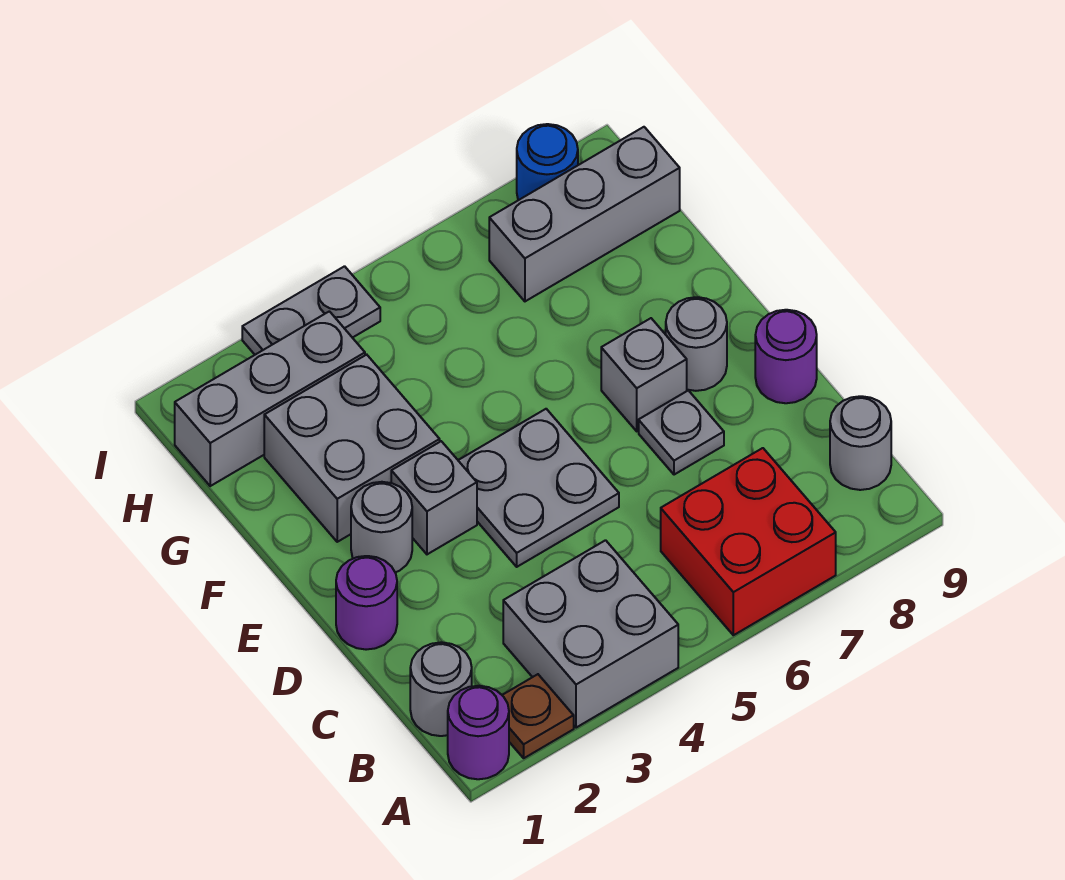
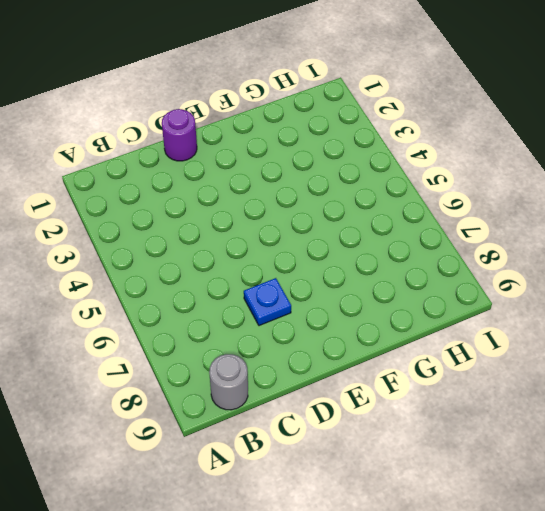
blue plate D7 level 1 -> grey plate D7 level 1
none -> purple round brick A1 level 1
none -> brown plate A2 level 1
none -> grey brick A3:B4 level 1

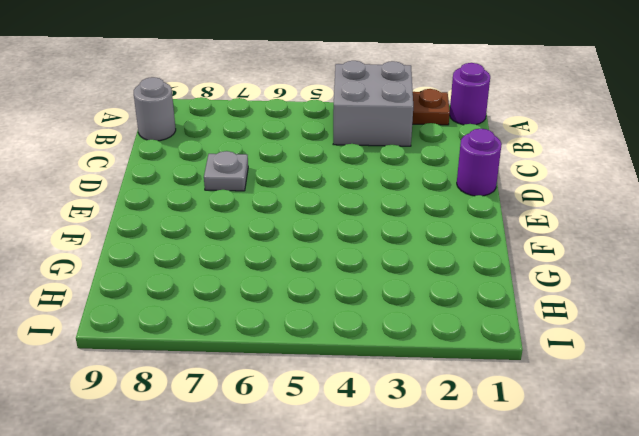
none -> red brick A6:B7 level 1
none -> grey round brick B1 level 1
none -> grey plate D4:E5 level 1

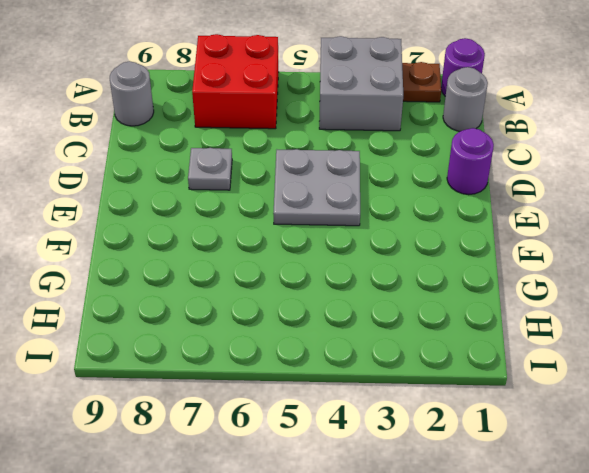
none -> purple round brick D9 level 1
none -> grey round brick E2 level 1
none -> grey brick E3 level 1

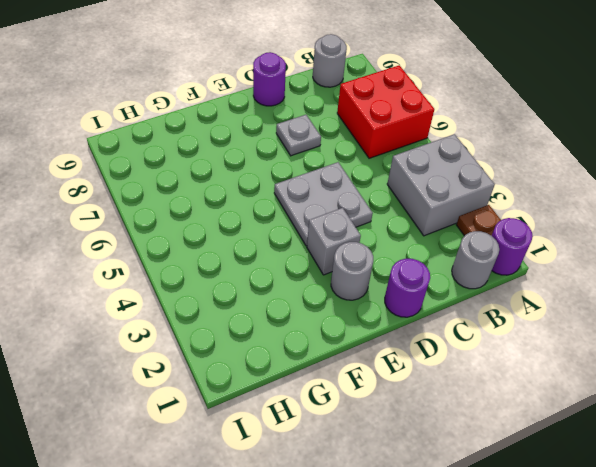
none -> grey brick E7 level 1
none -> grey round brick E8 level 1
none -> grey brick F2:G3 level 1

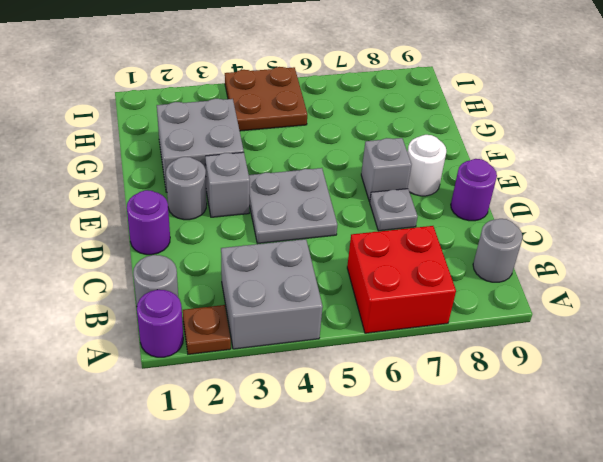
white round brick E8 level 1 -> grey round brick E8 level 1
brown plate H4:I5 level 1 -> grey plate I3:I4 level 1
none -> grey brick H1:H3 level 1
none -> grey brick H7:H9 level 1
none -> blue round brick I8 level 1

